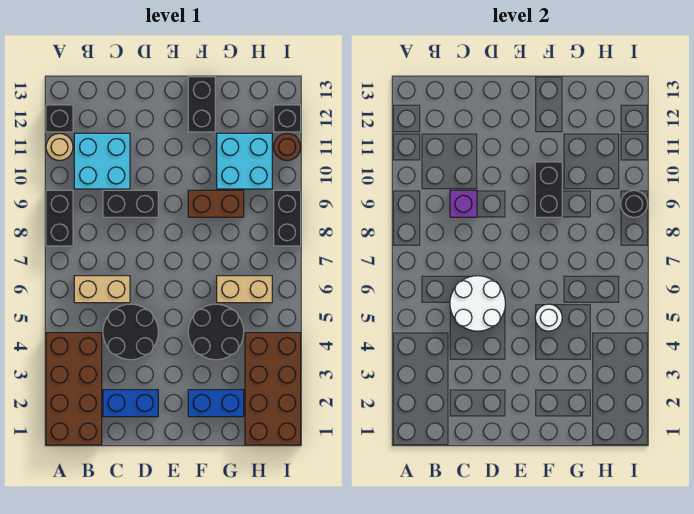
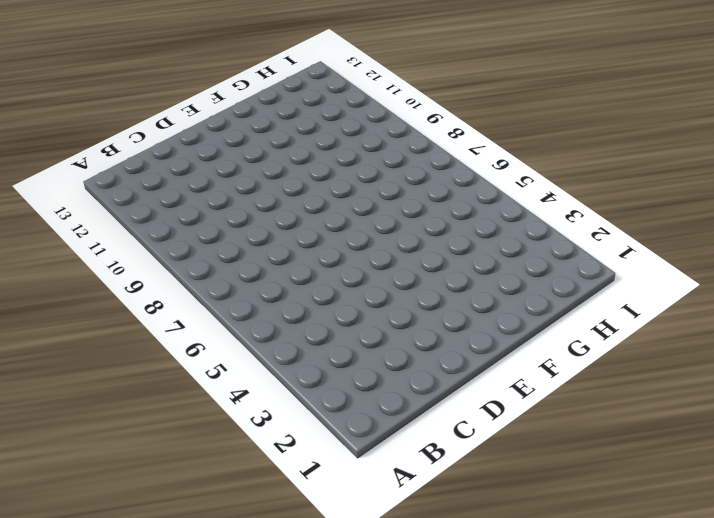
none -> brown brick A1:B4 level 1
none -> black brick A8:A9 level 1
none -> tan round brick A11 level 1

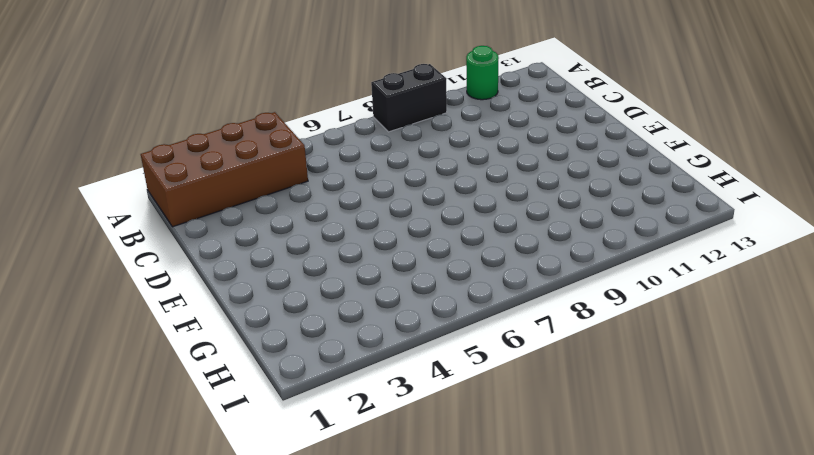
green round brick A11 level 1 -> tan round brick A11 level 1
none -> black brick A12 level 1
none -> tan brick B6:C6 level 1
none -> cyan brick B10:C11 level 1

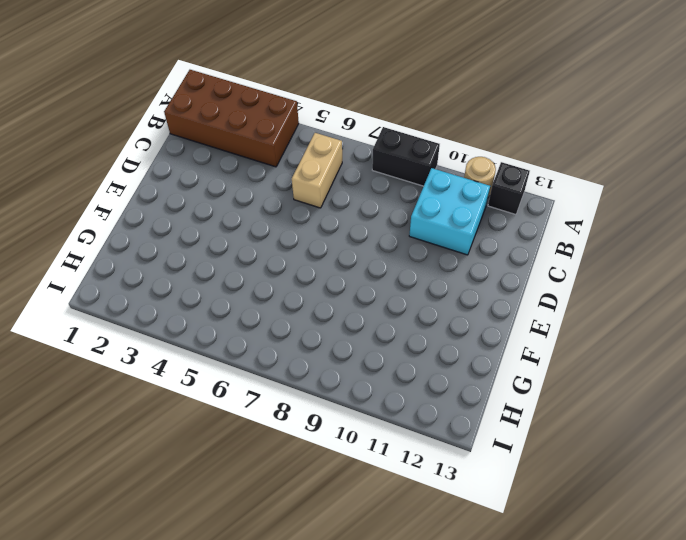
none -> blue brick C2:D2 level 1
none -> black round brick C4:D5 level 1
none -> black brick C9:D9 level 1

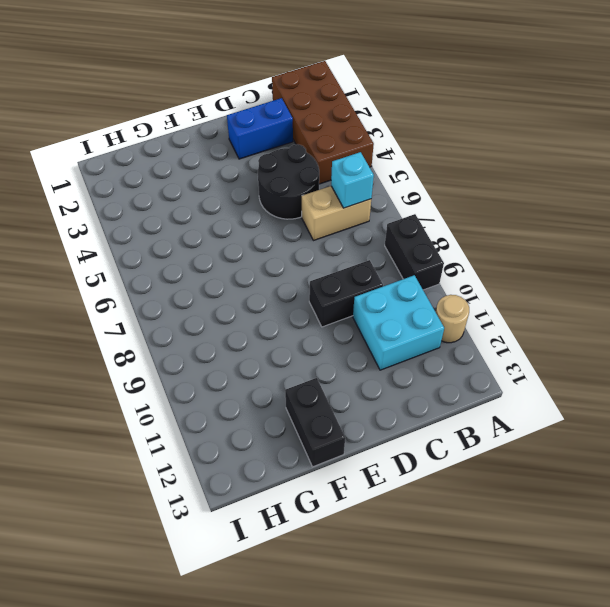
cyan brick B6 level 2 -> none
none -> black brick A12 level 1
none -> blue brick F2:G2 level 1
none -> black round brick F4:G5 level 1

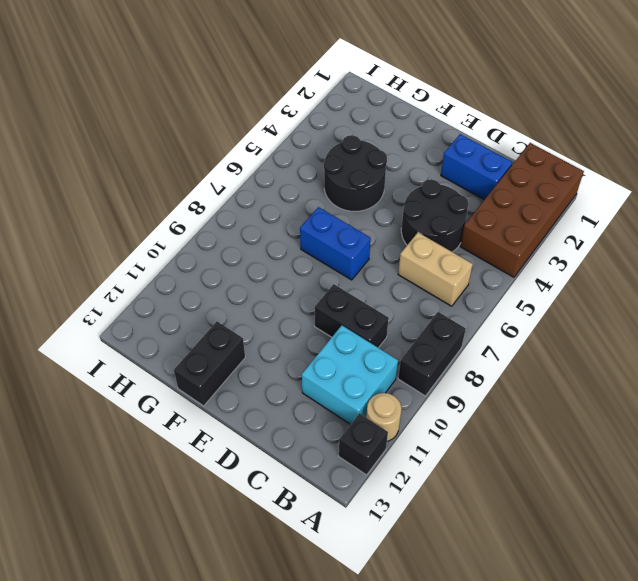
blue brick E7:F7 level 1 -> blue brick F2:G2 level 1
none -> brown brick F9:G9 level 1
none -> tan brick G6:H6 level 1
none -> cyan brick G10:H11 level 1

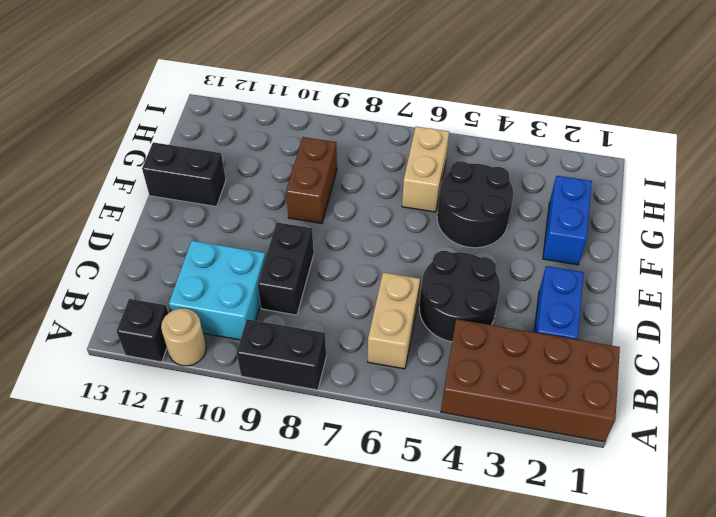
none -> cyan brick G10:H11 level 1
none -> brown brick H1:I4 level 1
none -> black brick I8:I9 level 1

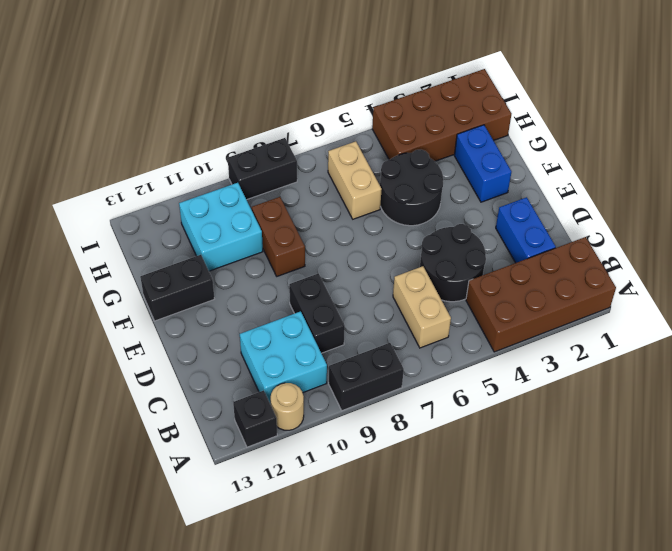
none -> brown round brick I11 level 1
none -> black brick I12 level 1
none -> white round brick C5:D6 level 2

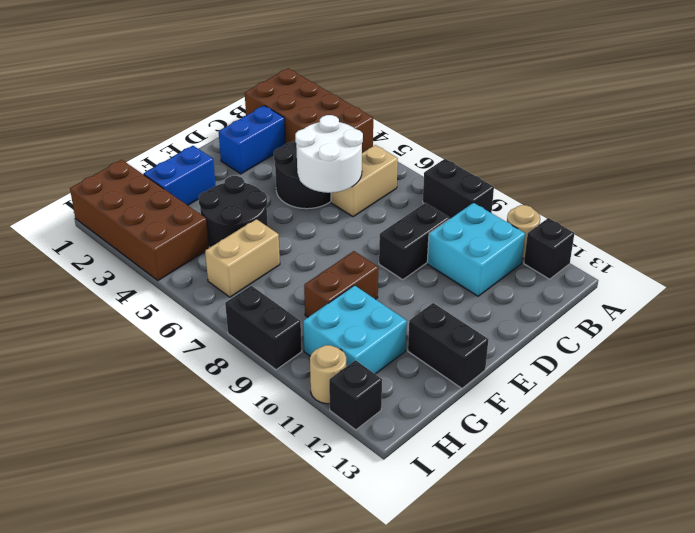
tan round brick I11 level 1 -> brown round brick I11 level 1
none -> purple brick C9 level 2
none -> white round brick F5 level 2
none -> black brick F9:F10 level 2

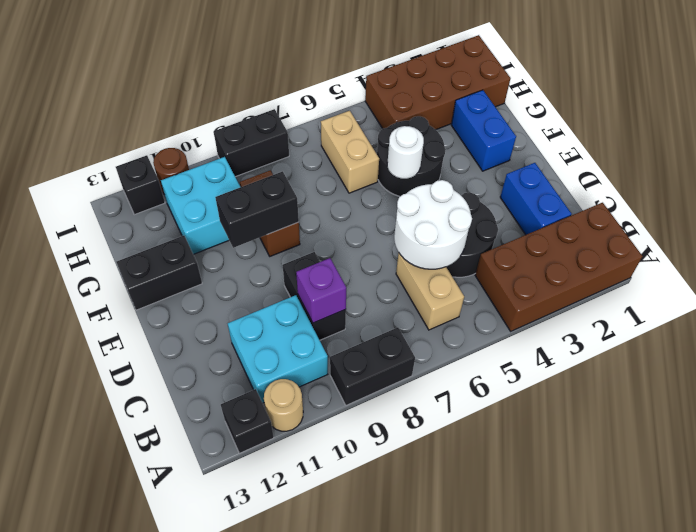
none -> black round brick I9 level 2

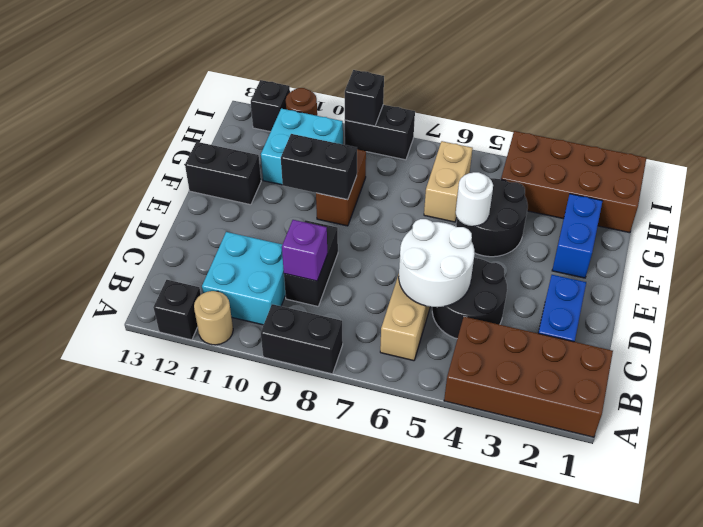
black brick I9 level 2 -> black round brick I9 level 2

